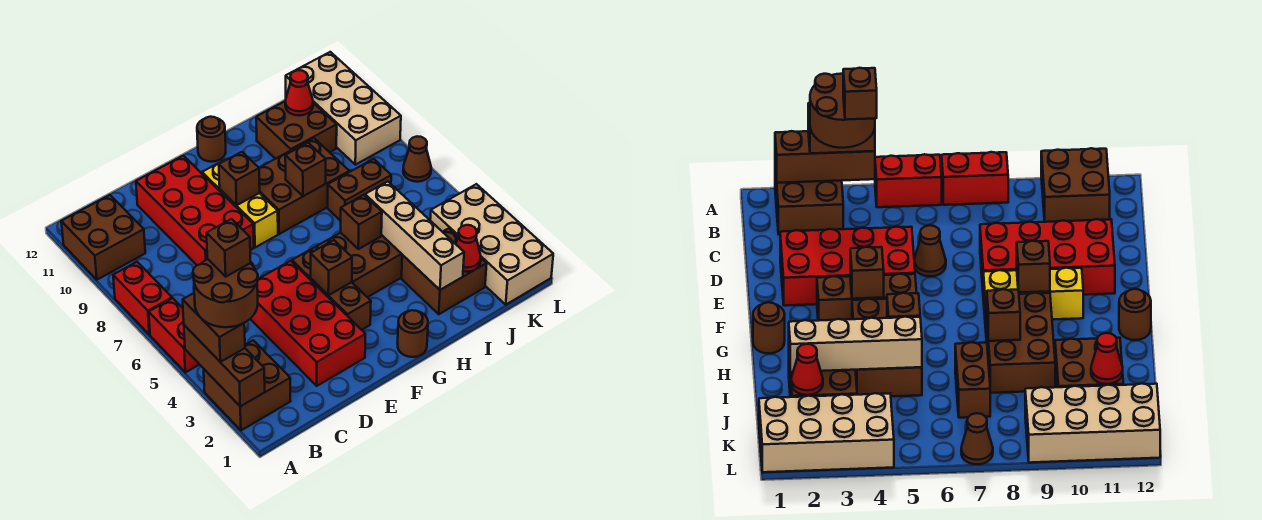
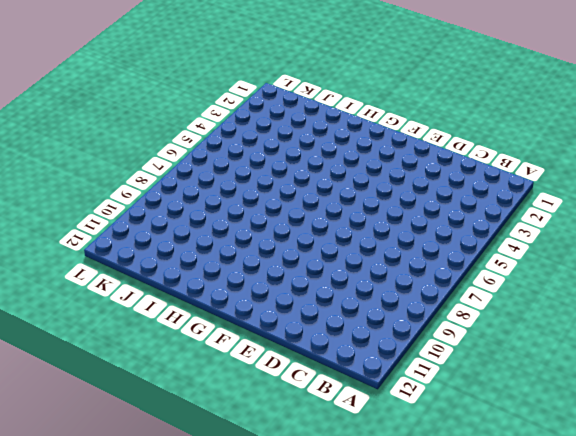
none -> brown brick A2:B3 level 1
none -> red brick A5:A6 level 1
none -> red brick A7:A8 level 1
none -> brown brick A10:B11 level 1

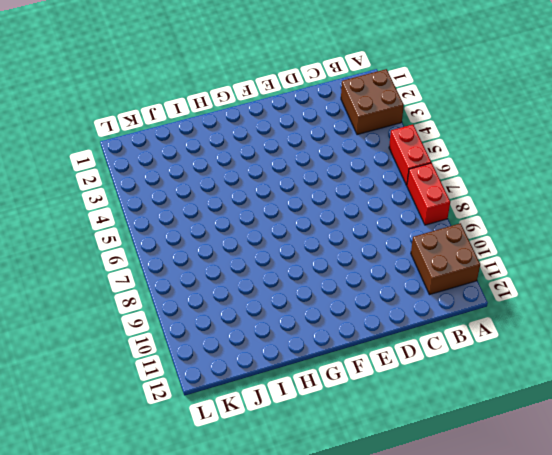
none -> red brick D2:E5 level 1
none -> brown cone D6 level 1
none -> red brick D8:E11 level 1
none -> brown brick F3:F5 level 1

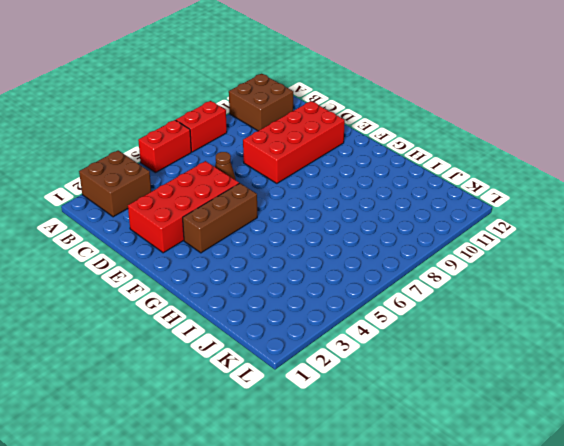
none -> yellow brick F8:F10 level 1
none -> brown round brick G1 level 1
none -> brown brick G4:I5 level 1
none -> brown brick G8:I9 level 1

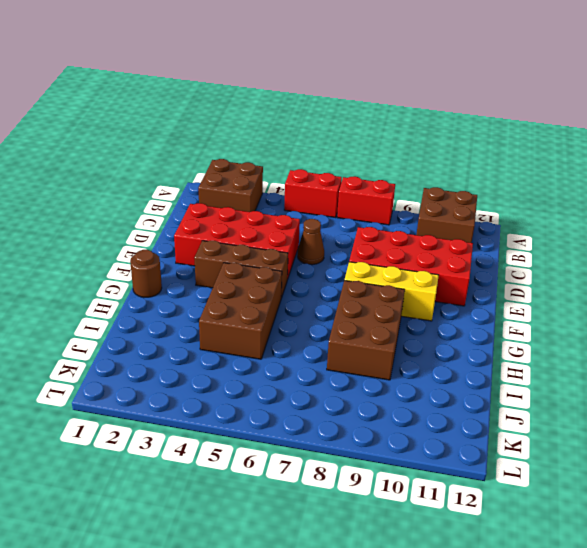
none -> brown round brick G12 level 1
none -> brown brick I2:J3 level 1
none -> brown brick I7:J7 level 1
none -> brown brick I10:J11 level 1

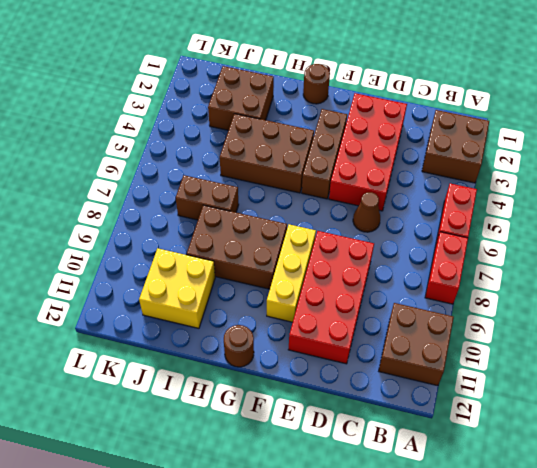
yellow brick I10:J11 level 1 -> brown brick I10:J11 level 1
none -> tan brick K1:L4 level 1
none -> tan brick K9:L12 level 1
none -> brown cone L7 level 1
none -> brown brick A2:A4 level 2

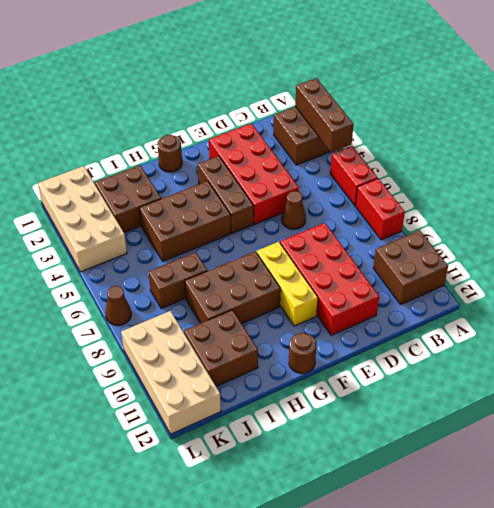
none -> brown brick F4 level 2
none -> brown brick F9 level 2
none -> brown brick H5 level 2
none -> brown brick H8 level 2

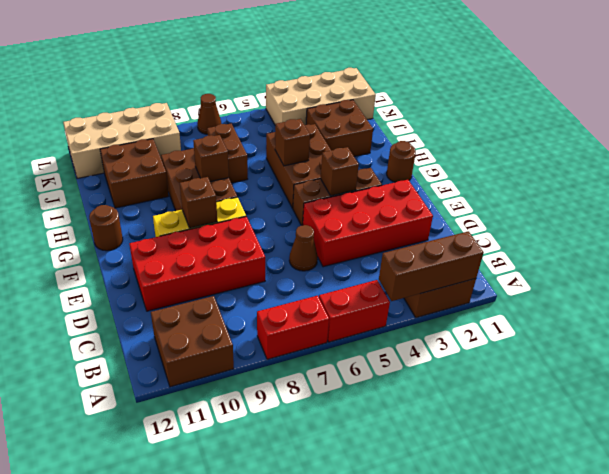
none -> tan brick I2:I5 level 2
none -> red cone J2 level 2
none -> red cone J11 level 2
none -> brown brick A3:A4 level 3

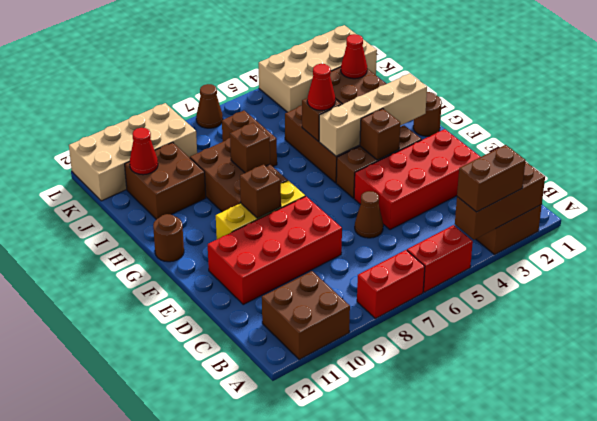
tan brick G2:G5 level 2 -> tan brick I2:I5 level 2
red cone H5 level 3 -> none
none -> brown round brick A3:B4 level 4
none -> brown brick B4 level 5

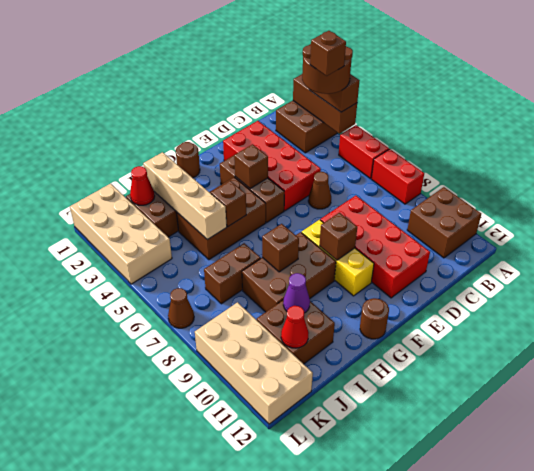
purple cone I10 level 2 -> none

